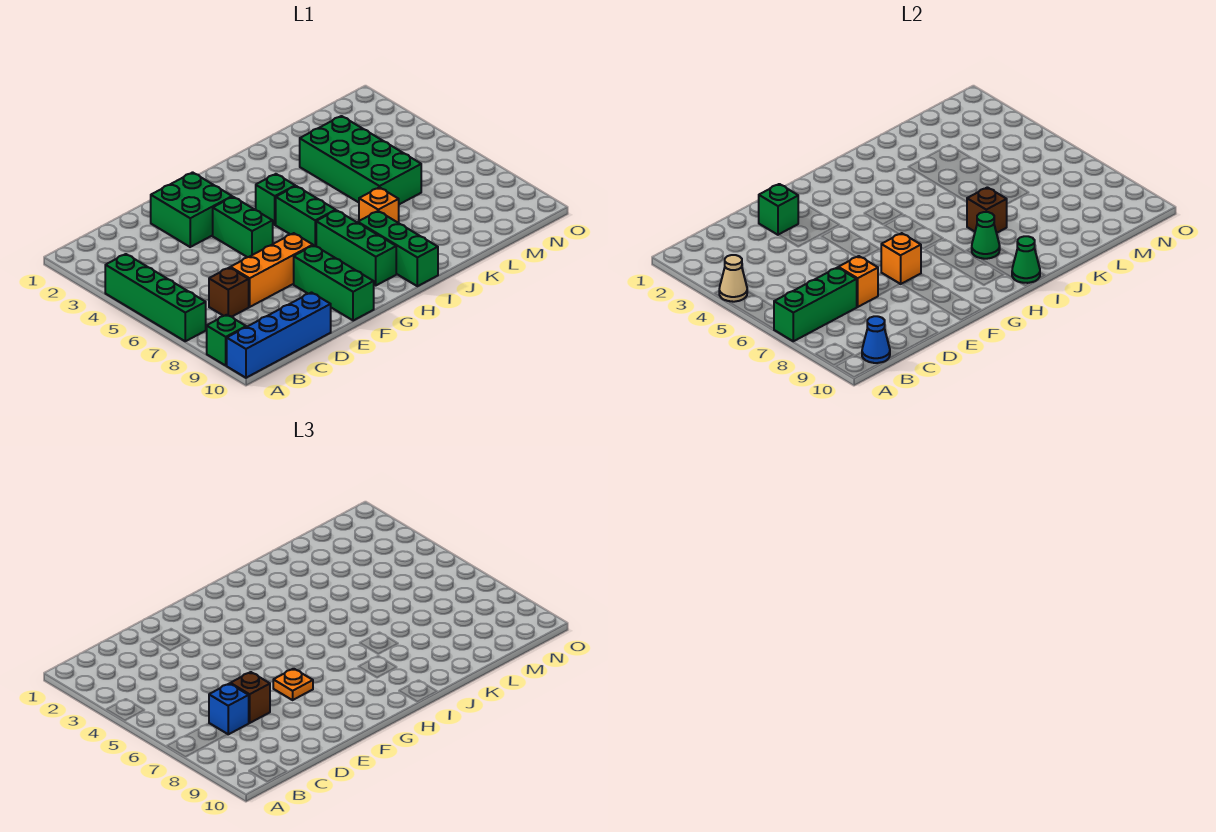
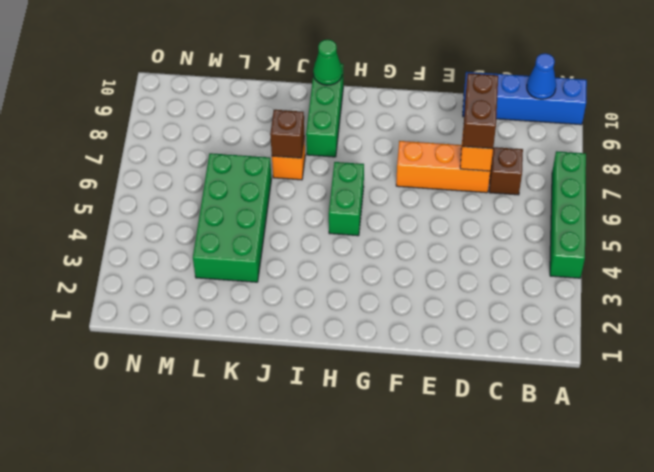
brown brick D7:D8 level 3 -> brown brick D7 level 3
none -> green brick A9 level 1
none -> green brick E2:F3 level 1
none -> green brick F4:F5 level 1

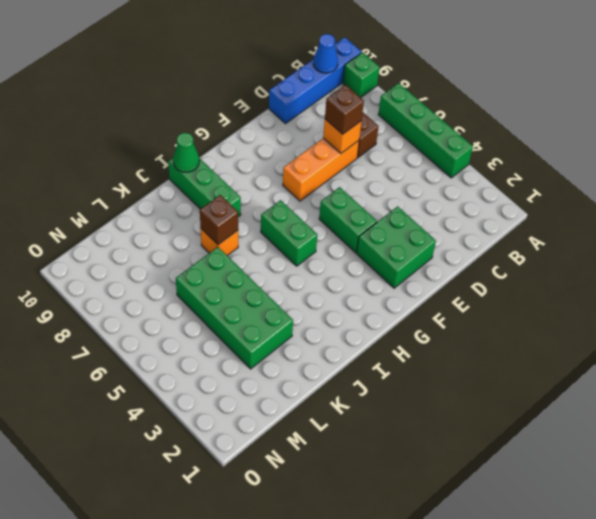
none -> green brick F8:F10 level 1
none -> green brick H4 level 1
none -> green brick H7:H9 level 1

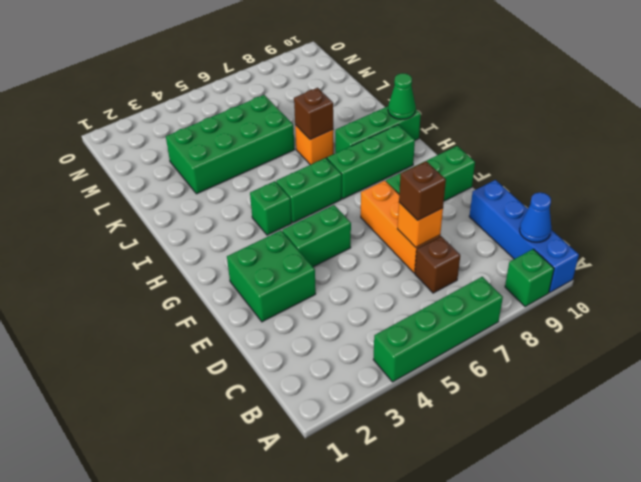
none -> tan cone A4 level 2
none -> green brick A7:C7 level 2
none -> green brick E2 level 2

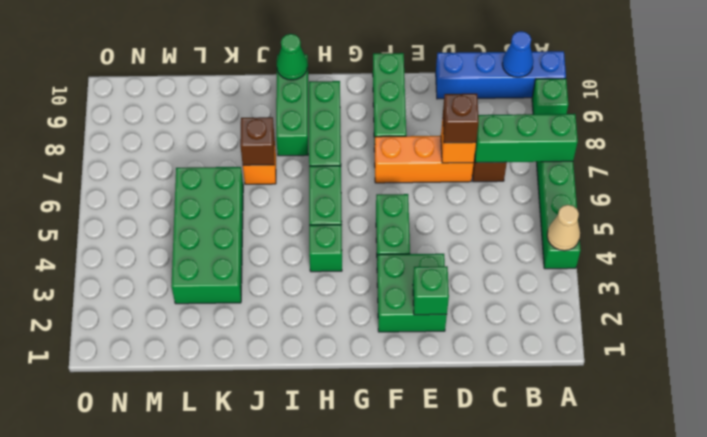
none -> orange brick F7 level 2
none -> green cone I8 level 2
none -> blue brick C7 level 3

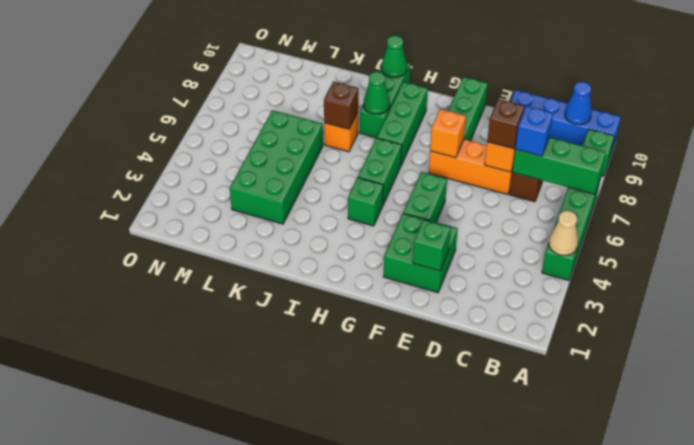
none -> orange plate F7 level 3

